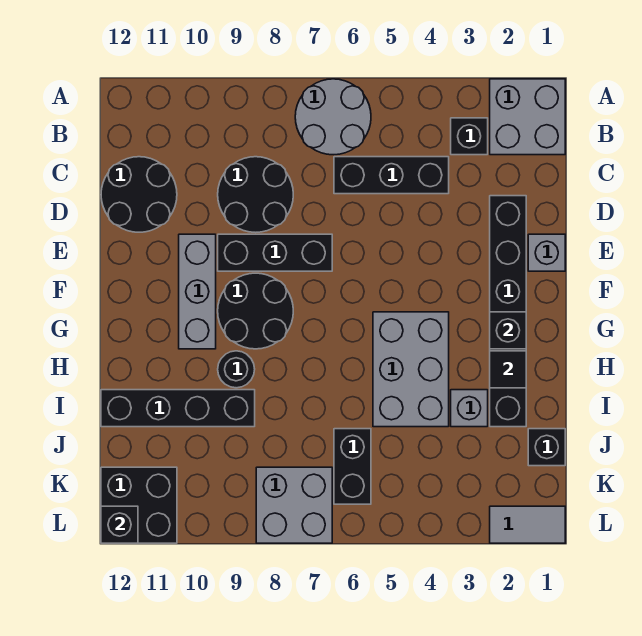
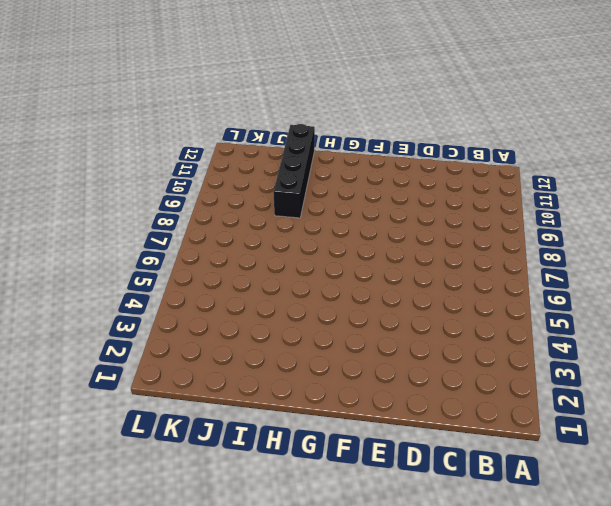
none -> grey brick A1:B2 level 1
none -> grey round brick A6:B7 level 1
none -> black brick B3 level 1

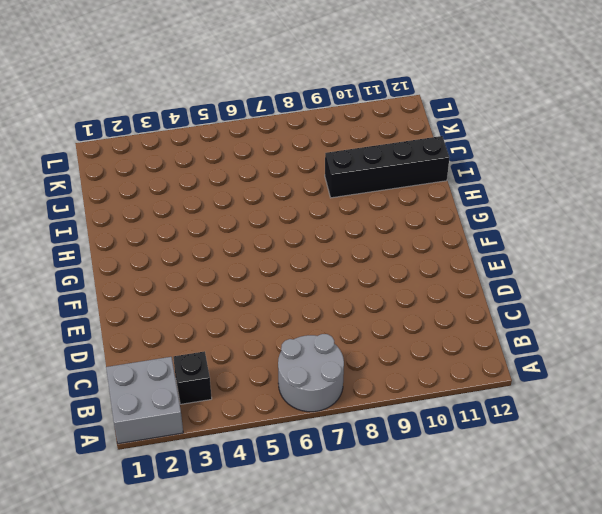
none -> black brick C4:C6 level 1
none -> black round brick C8:D9 level 1
none -> black round brick C11:D12 level 1

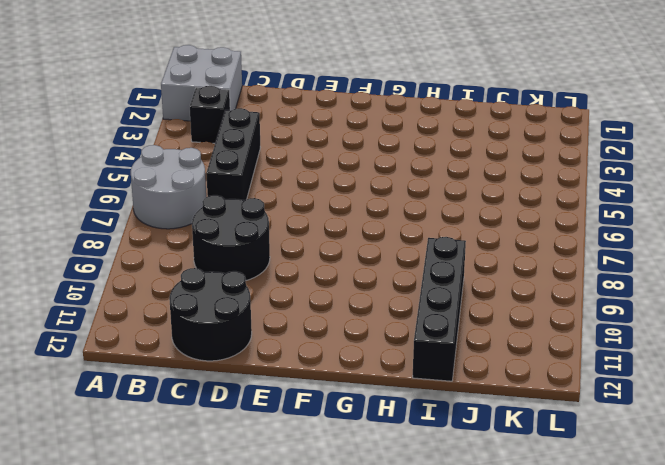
none -> black brick D2:I2 level 1
none -> grey brick E1 level 1
none -> black brick E7:E9 level 1

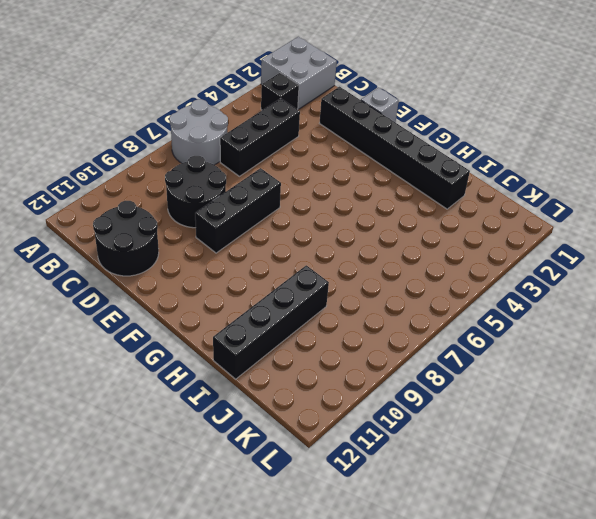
none -> grey brick E10:G10 level 1
none -> black round brick F8:G9 level 1
none -> grey brick G4:I5 level 1

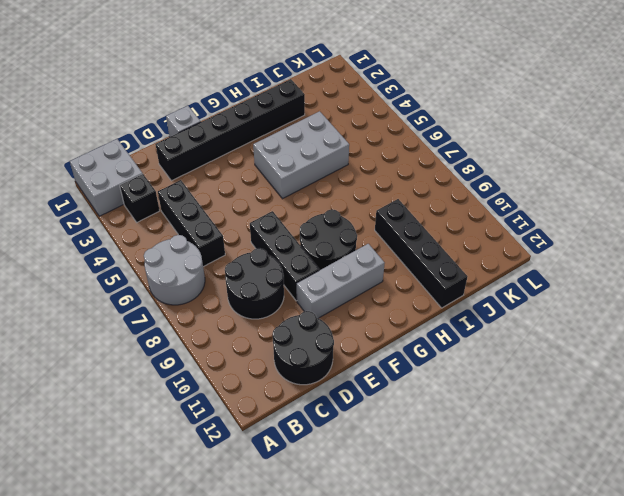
none -> black round brick H9 level 1
none -> grey brick I3 level 1
none -> black brick J1 level 1

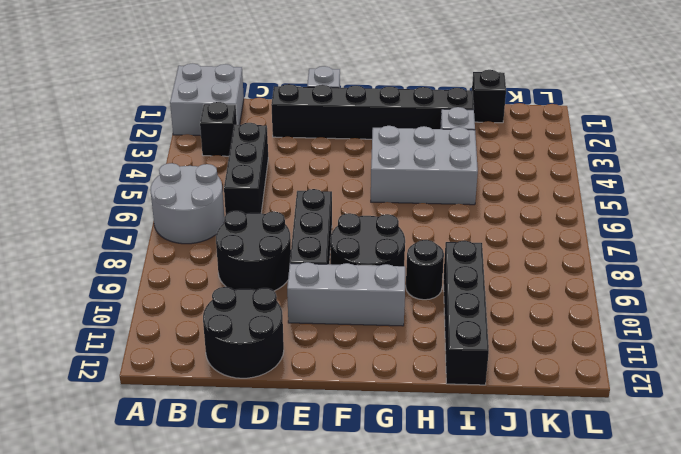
none -> black brick J6:K6 level 1
none -> grey brick K7:L8 level 1
none -> black brick K11:L12 level 1

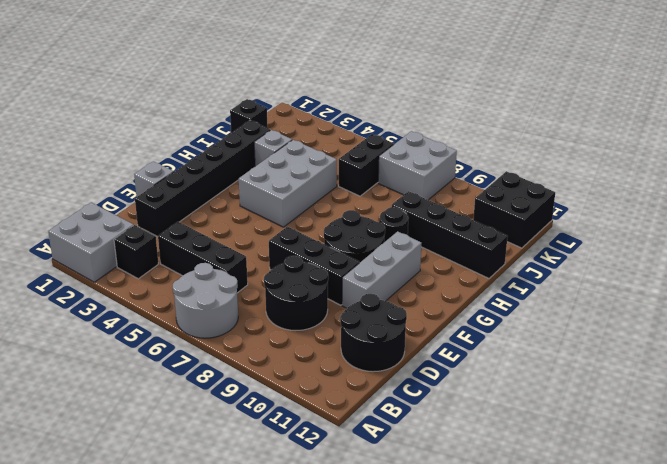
none -> grey tile L1:L2 level 1
none -> black brick G2 level 2
none -> black tile H2 level 2

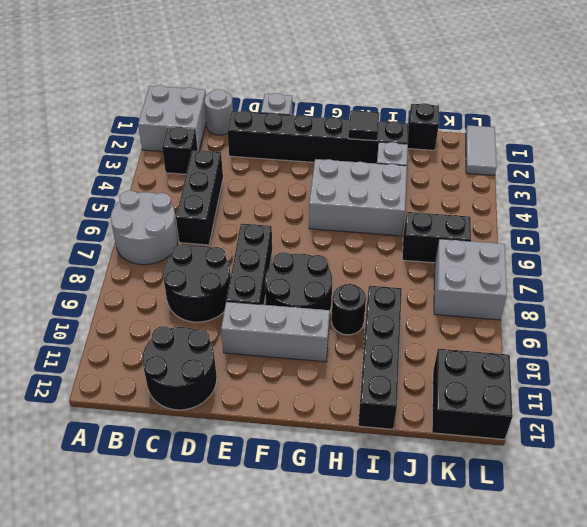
grey round brick C1 level 1 -> none
none -> black brick G2 level 2
none -> black brick L12 level 2

